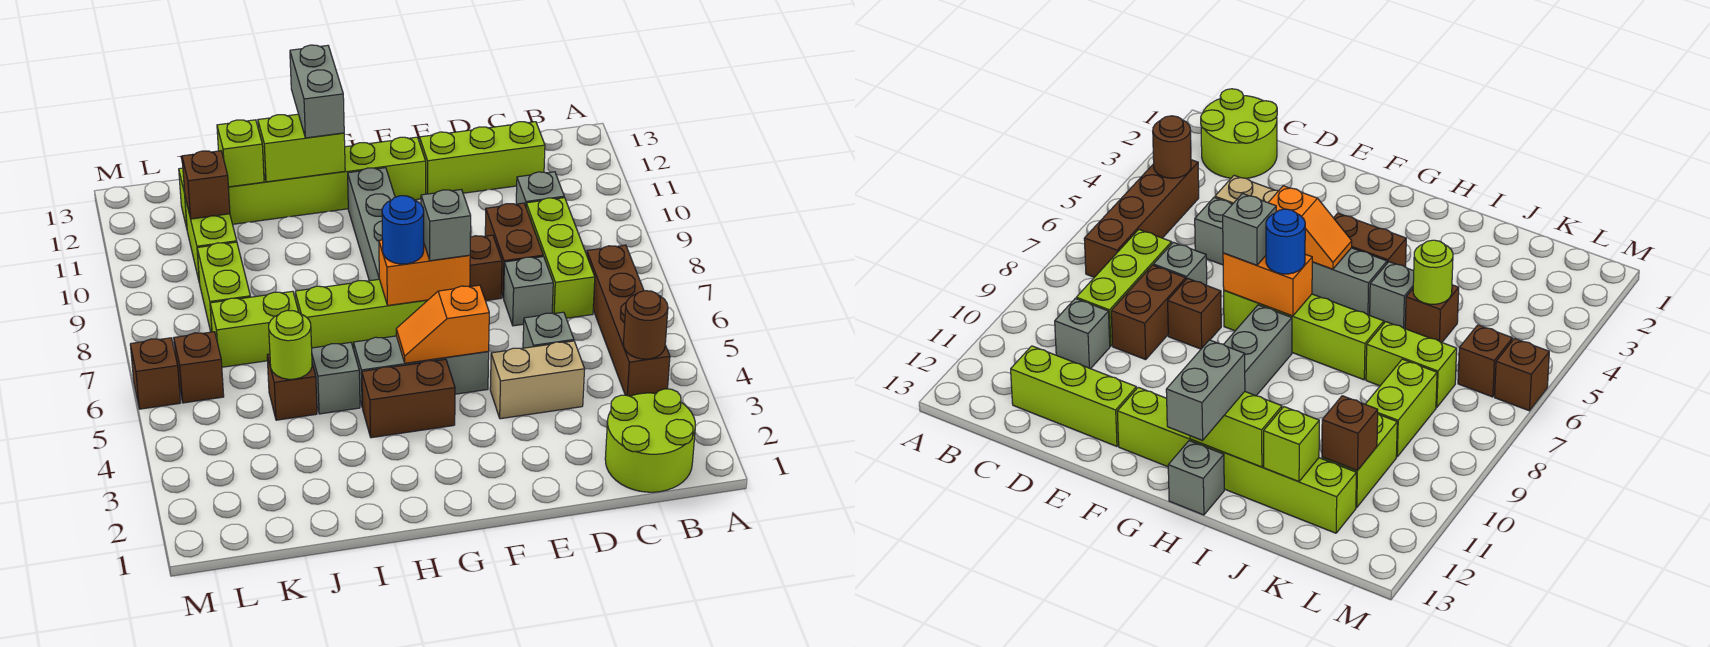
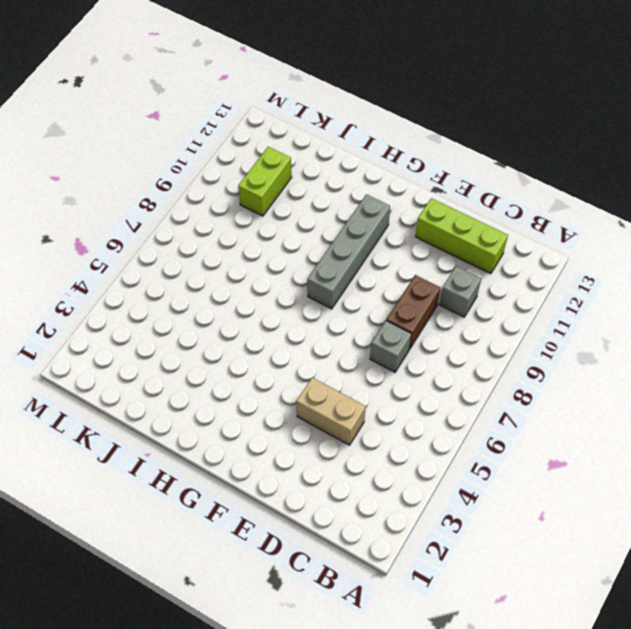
none -> lime round brick B1:C2 level 1
none -> brown brick B4:B7 level 1
none -> lime brick C7:C9 level 1
none -> grey brick D5 level 1

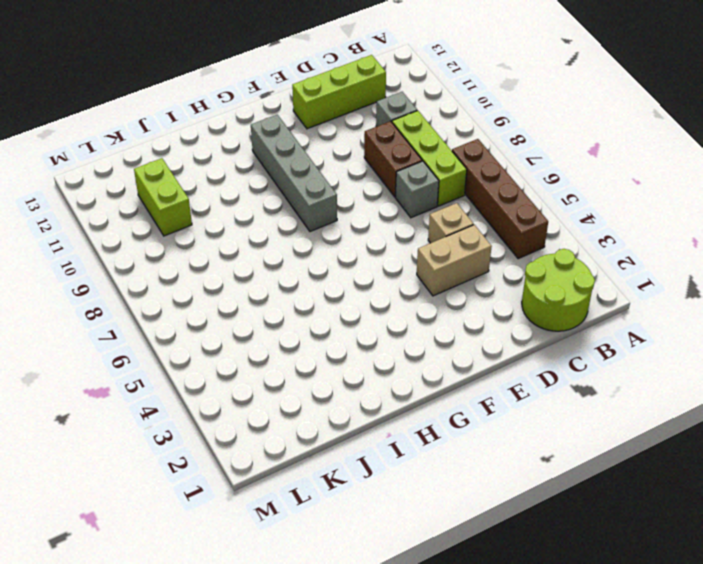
tan brick D5 level 1 -> grey brick D5 level 1
none -> brown brick E8 level 1
none -> grey brick F5:H5 level 1
none -> lime brick F7:I7 level 1
none -> lime brick F12:K12 level 1

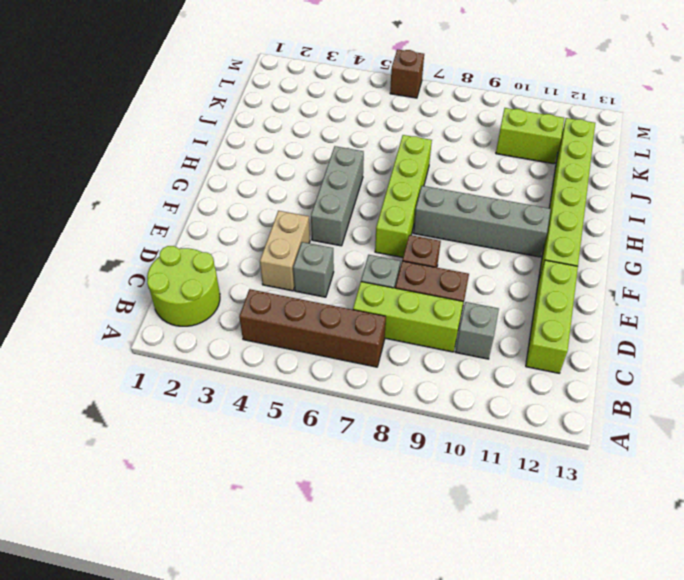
none -> brown brick G4:H4 level 1
none -> grey brick H13 level 1
none -> grey brick I5 level 1
none -> brown brick J5 level 1

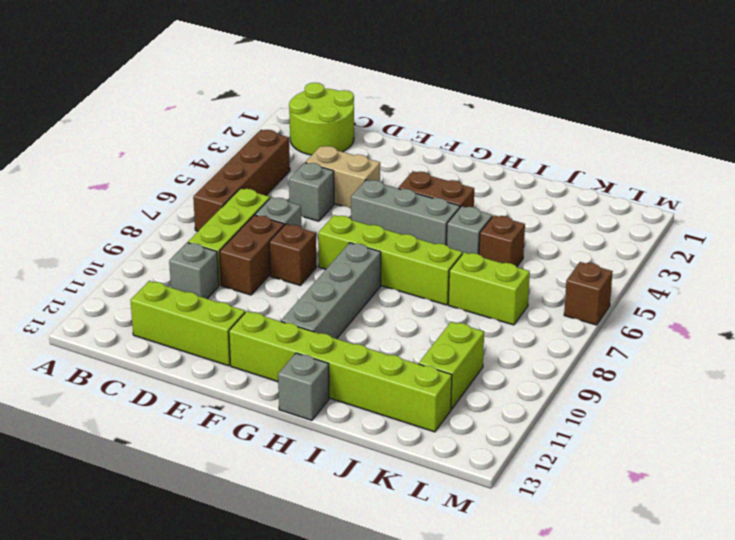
none -> lime brick K8:K9 level 1
none -> brown brick L6 level 1
none -> brown round brick B4 level 2
none -> orange slope F5:G5 level 2 top F

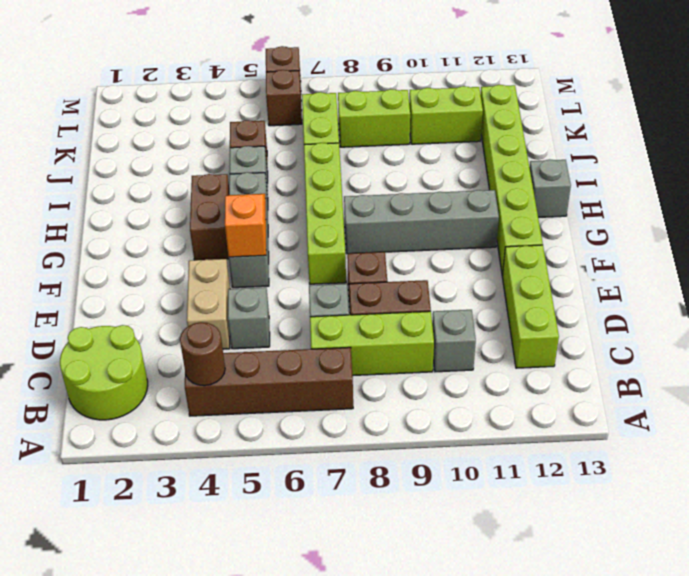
none -> orange brick F7:G7 level 2
none -> lime brick H12:I12 level 2
none -> lime round brick J5 level 2
none -> lime brick J12 level 2

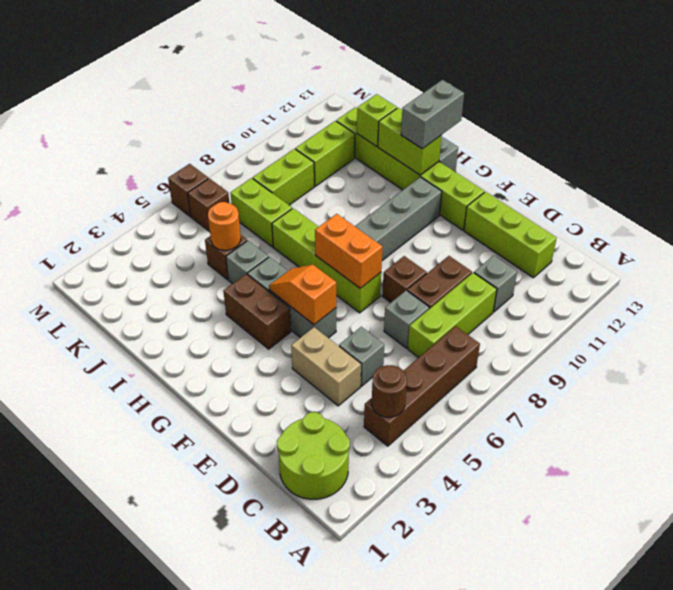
orange round brick J5 level 2 -> lime round brick J5 level 2
none -> brown brick K11 level 2
none -> grey brick F7 level 3
none -> blue round brick G7 level 3

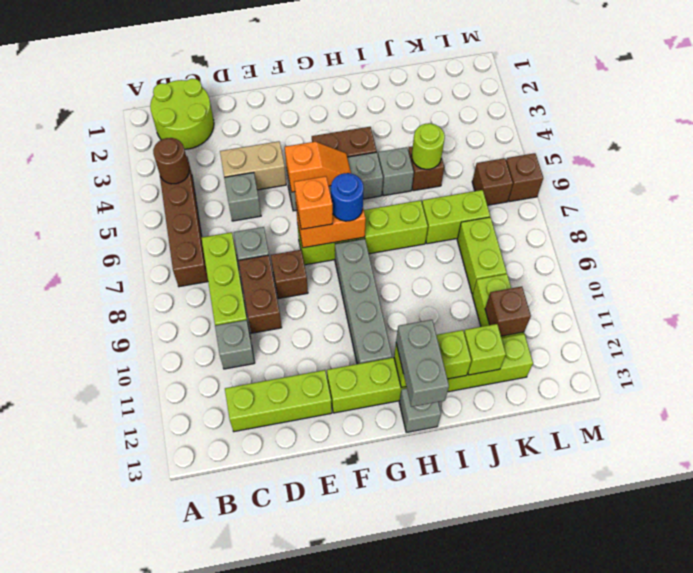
orange brick F7 level 3 -> grey brick F7 level 3

